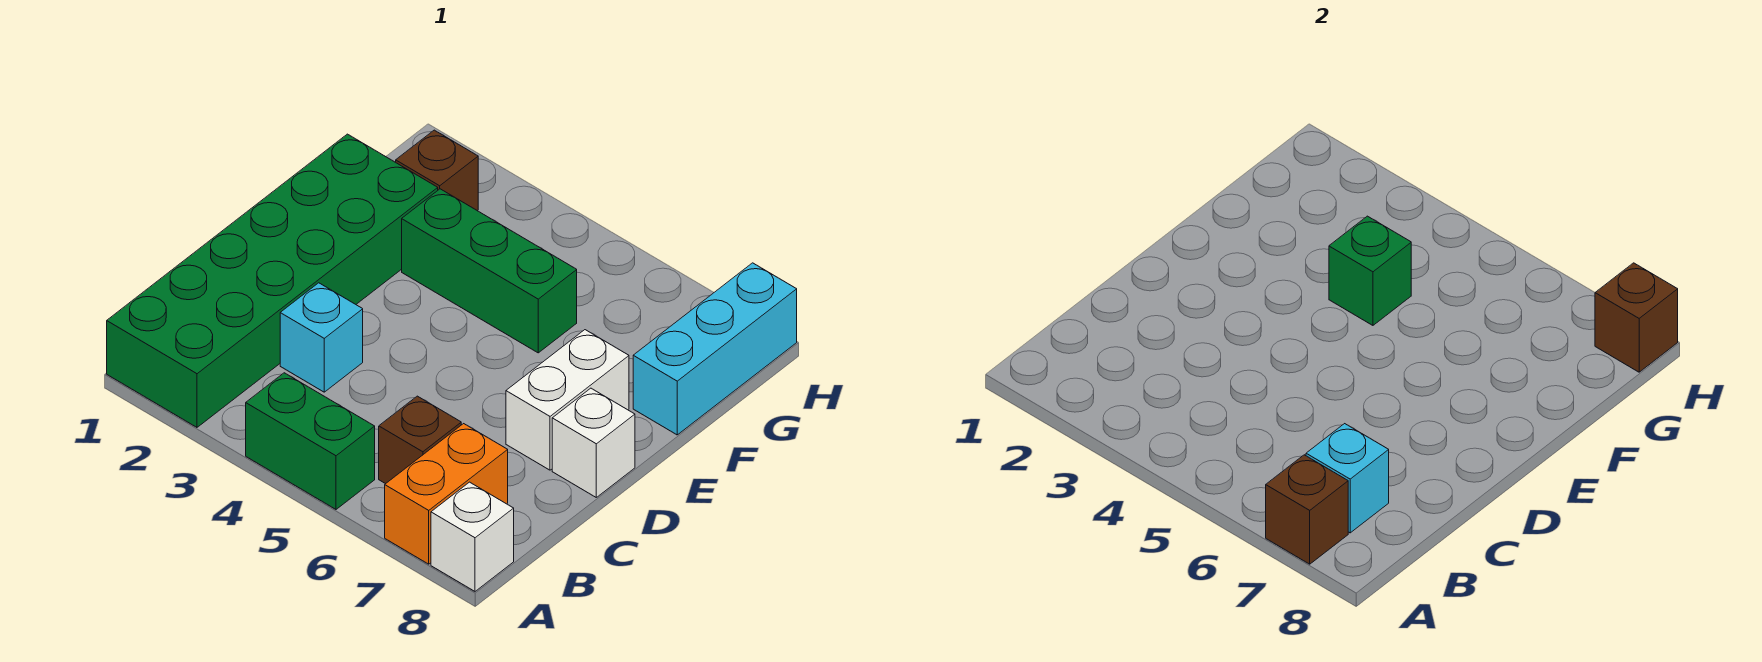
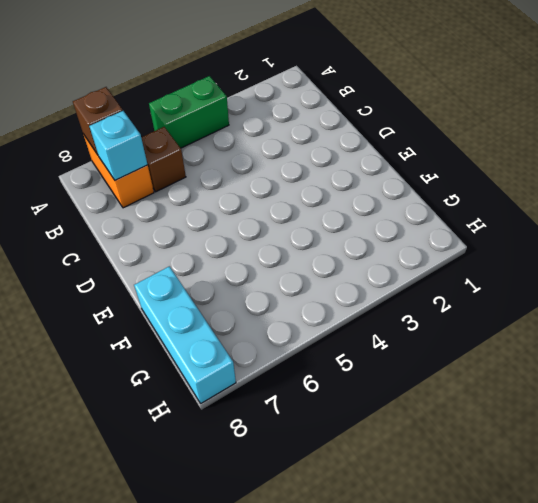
none -> green brick A1:F2 level 1
none -> white brick A8 level 1
none -> cyan brick C3 level 1

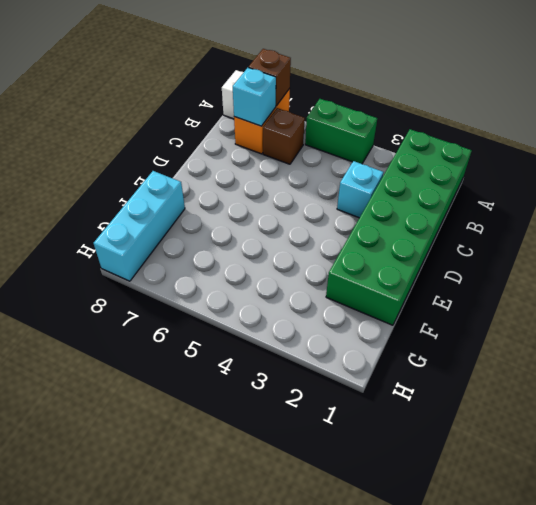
none -> white brick D7:E7 level 1
none -> white brick D8 level 1
none -> green brick F3:F5 level 1

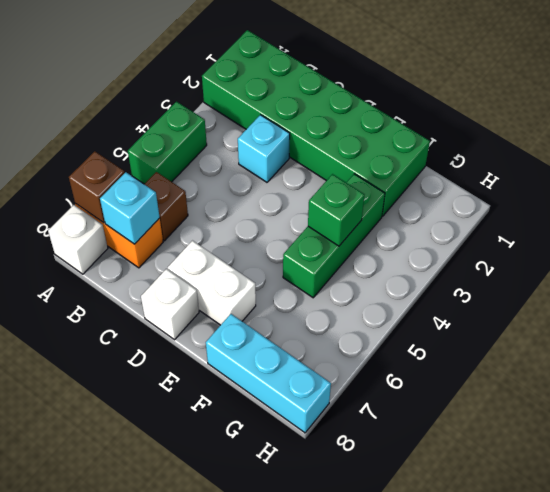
none -> brown brick G2 level 1
none -> brown brick H8 level 2

